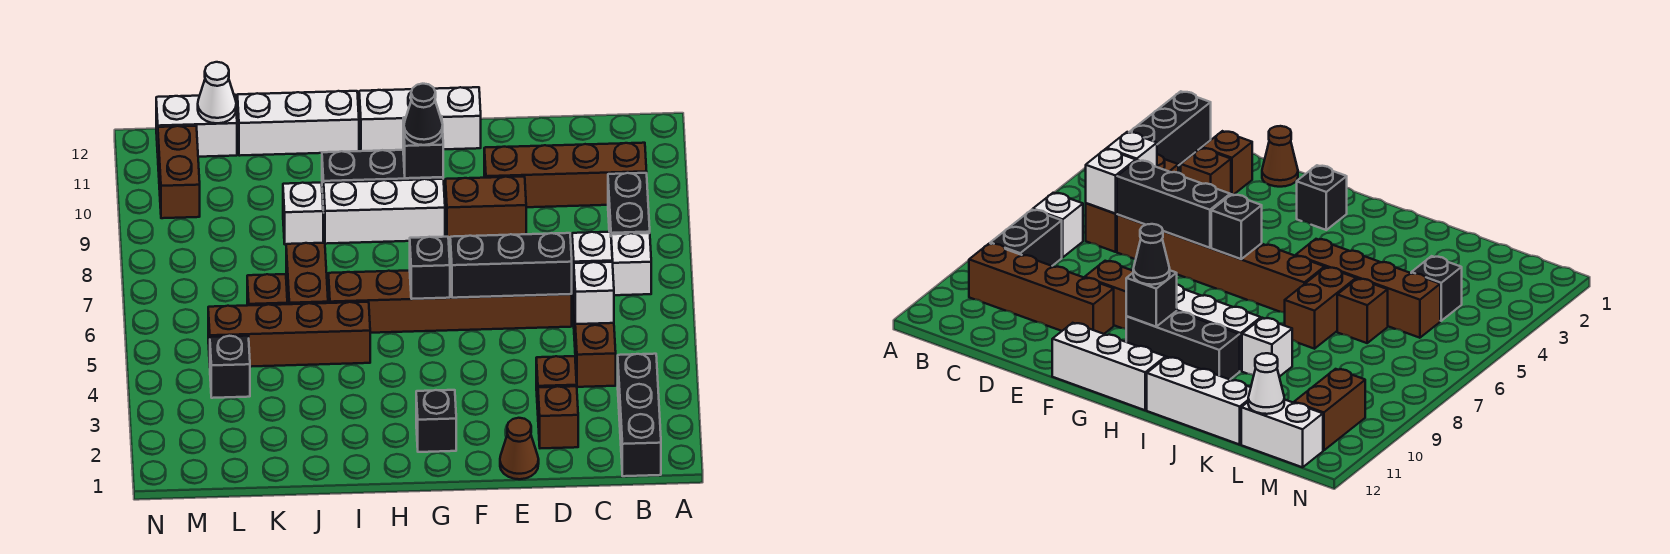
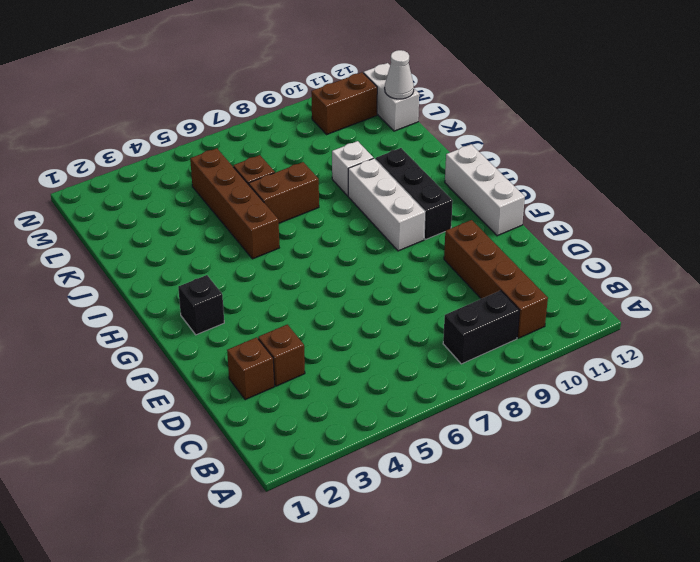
none -> black brick B1:B3 level 1
none -> white brick B7 level 1
none -> brown brick C4:C6 level 1

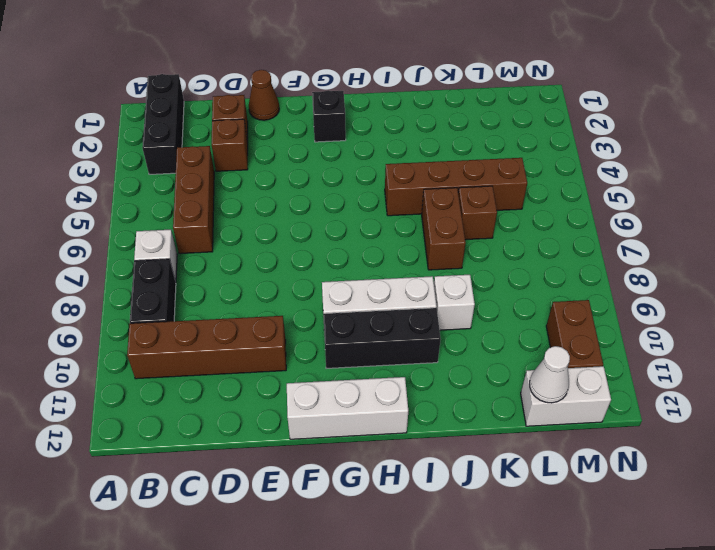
none -> brown brick D6:I6 level 1
none -> brown brick E9:F9 level 1
none -> white brick I12:K12 level 1

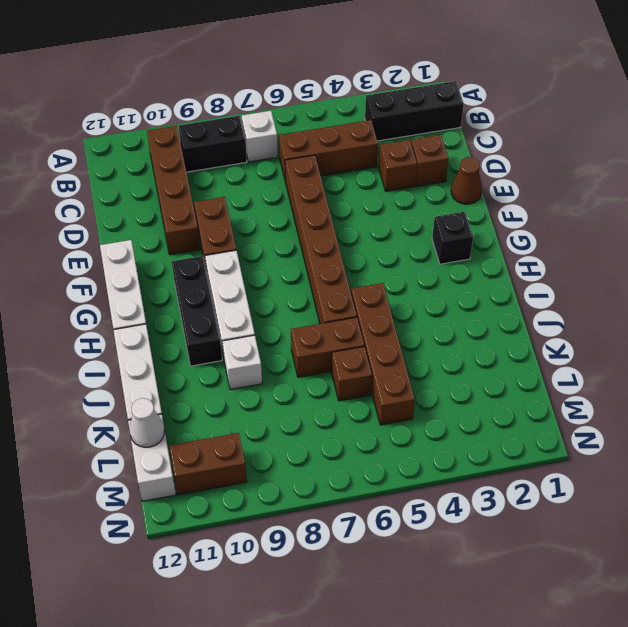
none -> black brick L4 level 1
none -> white brick C5 level 2
none -> white brick C6 level 2

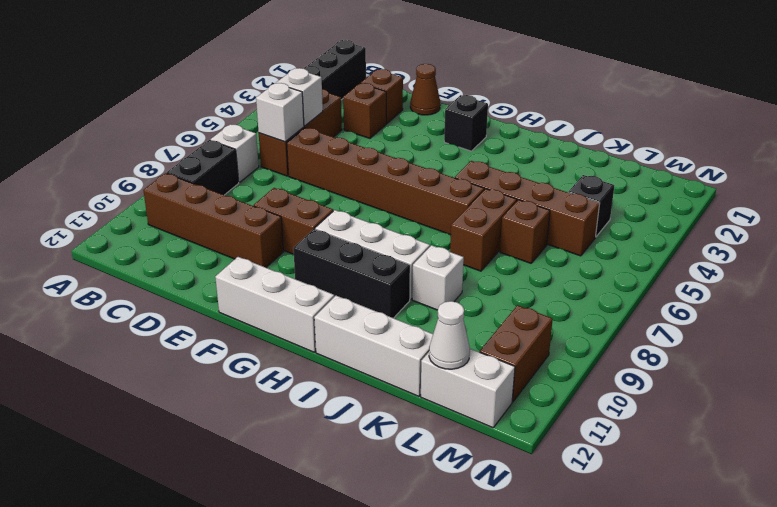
none -> black brick D6:F6 level 2
none -> black brick G6 level 2
none -> black brick G10 level 2

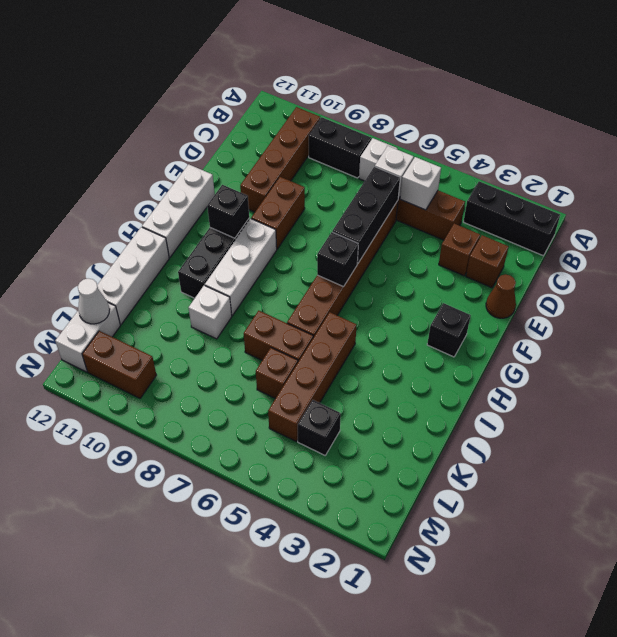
none -> black cone G10 level 3

